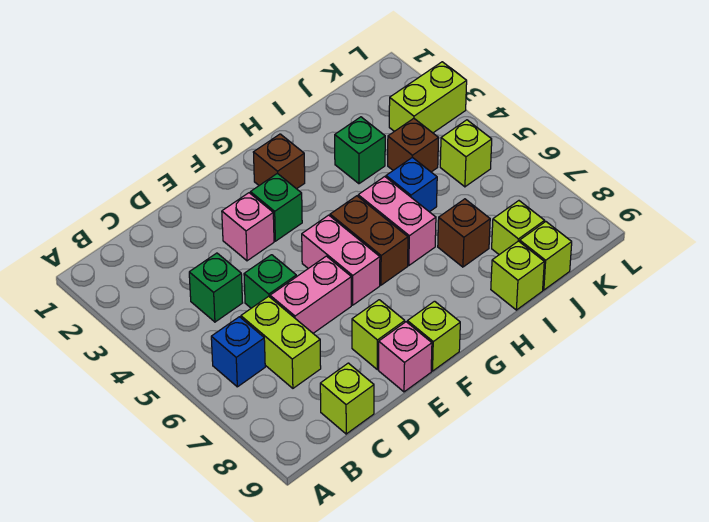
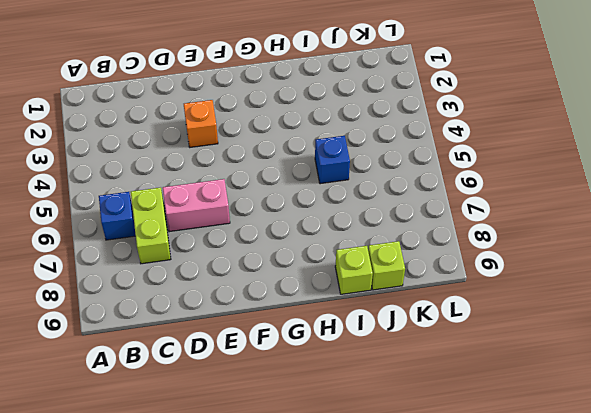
orange brick E3 level 1 -> pink brick E3 level 1
none -> green brick C4 level 1
none -> lime brick C9 level 1
none -> green brick D5 level 1

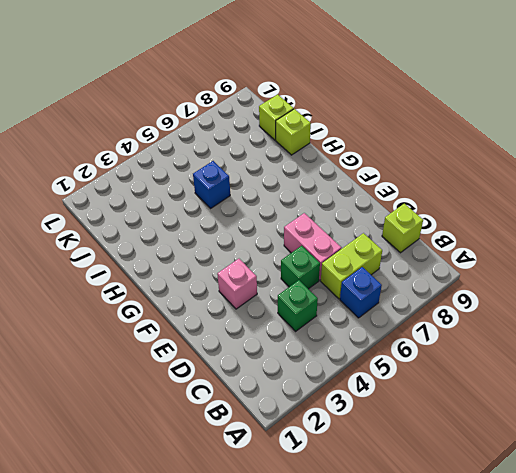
none -> lime brick E8 level 1
none -> pink brick E9 level 1
none -> green brick F3 level 1

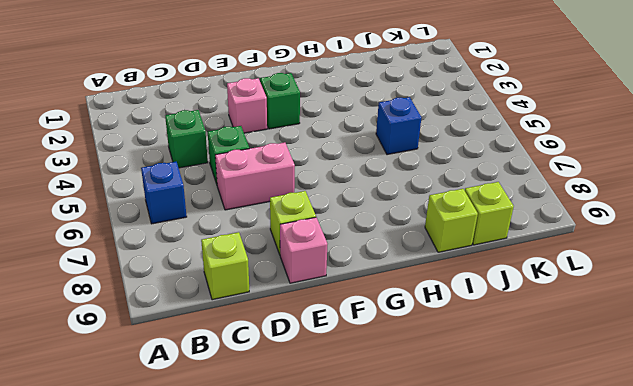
none -> lime brick C6:C7 level 1
none -> pink brick F5:F6 level 1
none -> lime brick F9 level 1

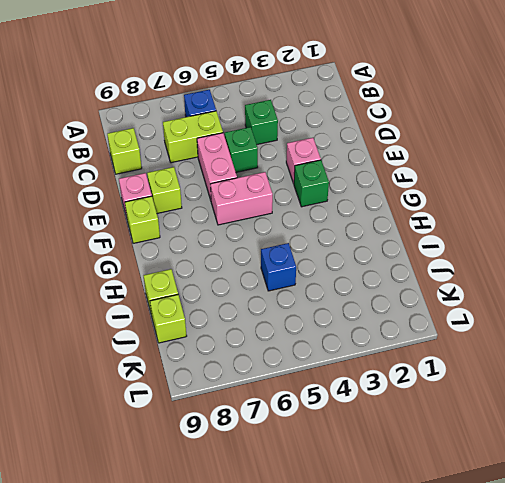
none -> brown brick G2 level 1
none -> brown brick G5:G6 level 1
none -> pink brick H5:H6 level 1

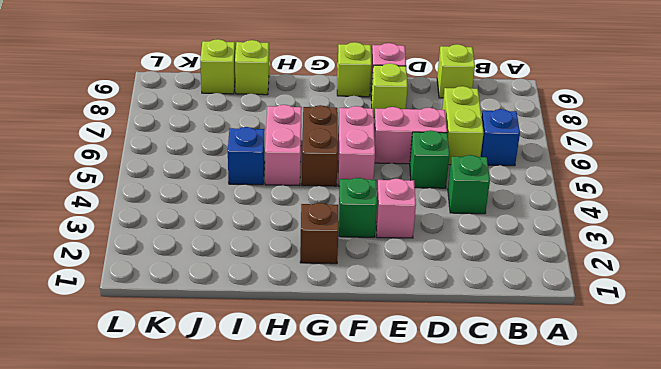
none -> green brick I3 level 1
none -> brown brick I7 level 1
none -> brown brick J4 level 1

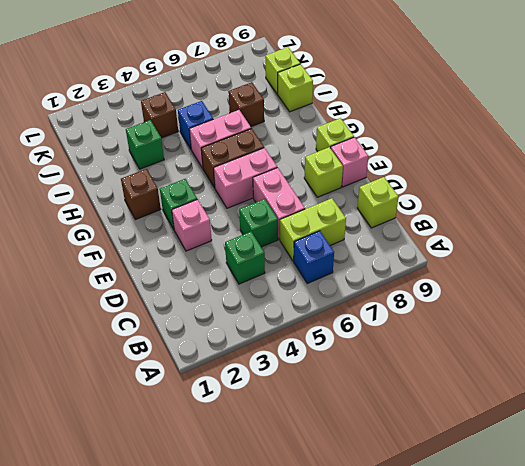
none -> lime brick J8 level 1
none -> lime brick K3:L3 level 1
none -> lime brick K5 level 1

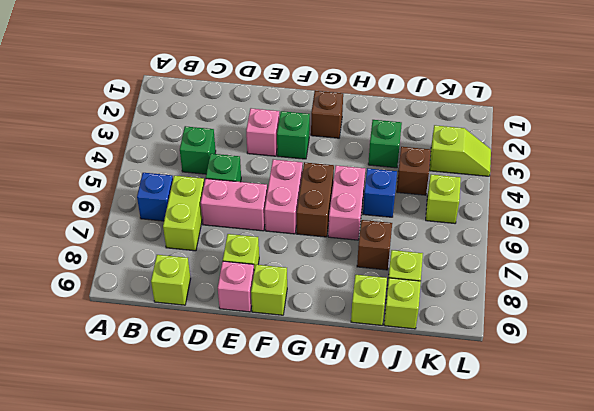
lime slope K3:L3 level 1 top K -> lime brick K3:L3 level 1

